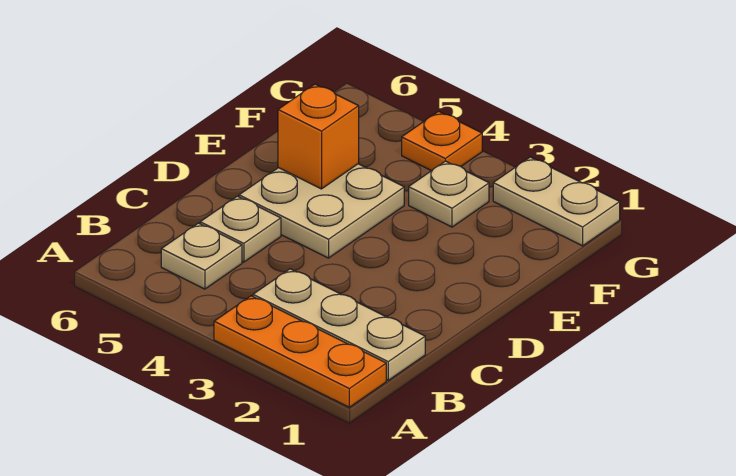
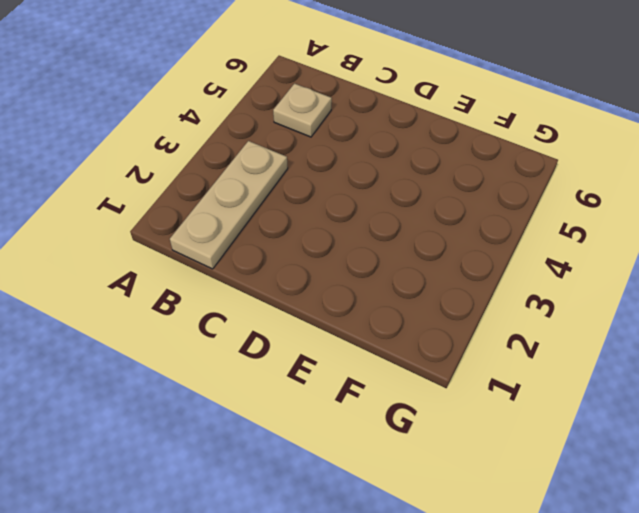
none -> orange plate A1:A3 level 1
none -> tan plate C5 level 1

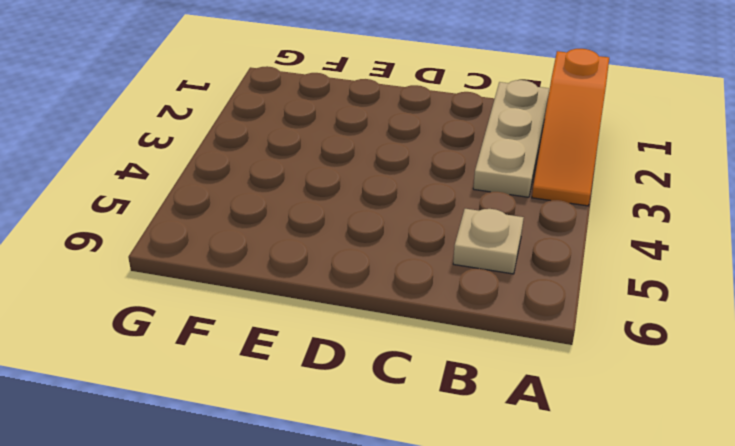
orange slope A1:A3 level 1 top 1 -> orange plate A1:A3 level 1
none -> tan plate C5 level 1
none -> tan plate D4:E5 level 1

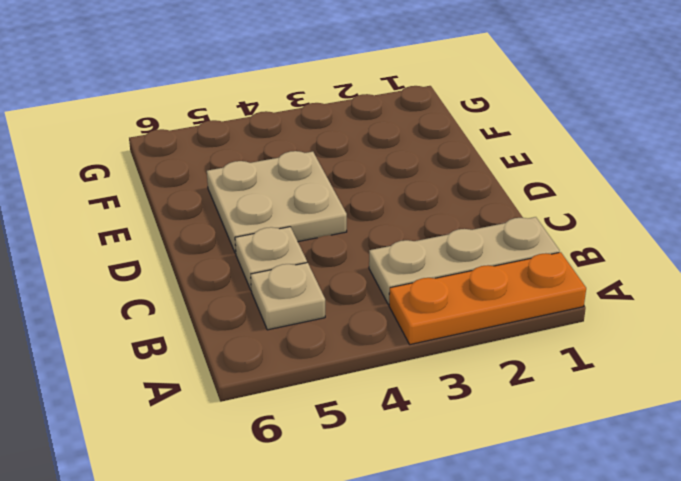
none -> tan plate F3 level 1
none -> tan plate G1:G2 level 1

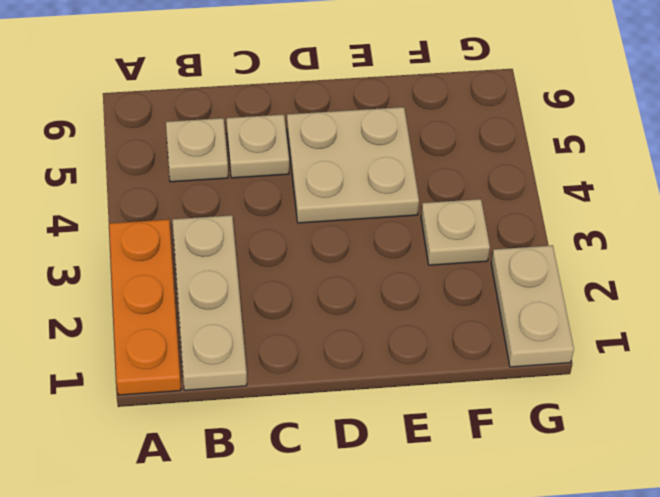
none -> orange plate G4 level 1
none -> orange brick E5 level 2

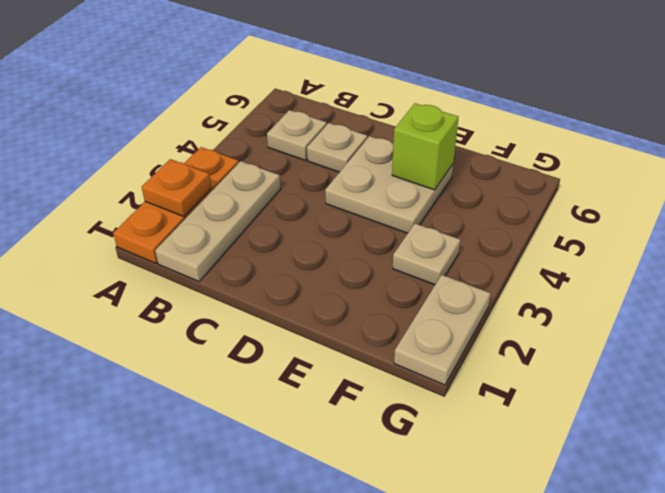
orange plate A2 level 2 -> orange plate G4 level 1
lime brick E5 level 2 -> orange brick E5 level 2

